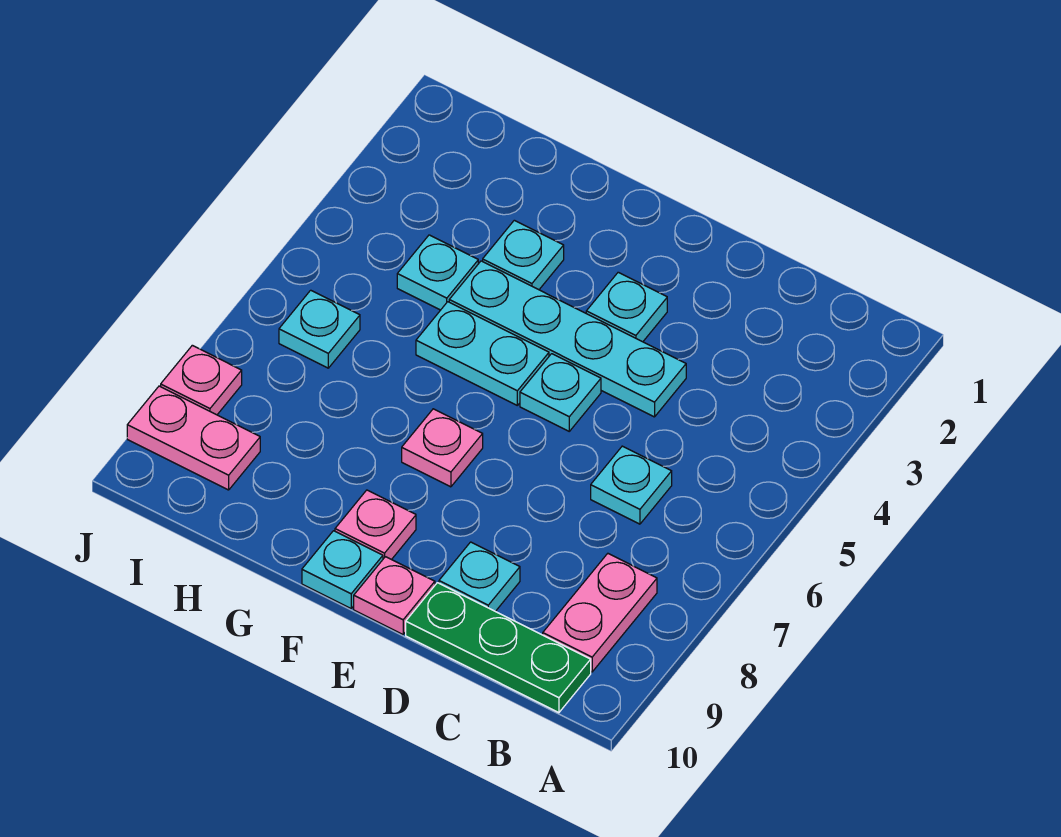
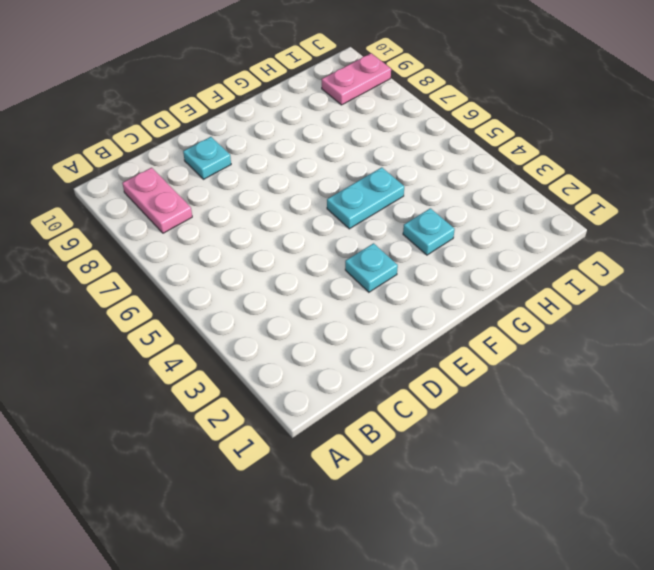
none -> green plate B10:D10 level 1
none -> cyan plate C6 level 1
none -> cyan plate D4:G4 level 1

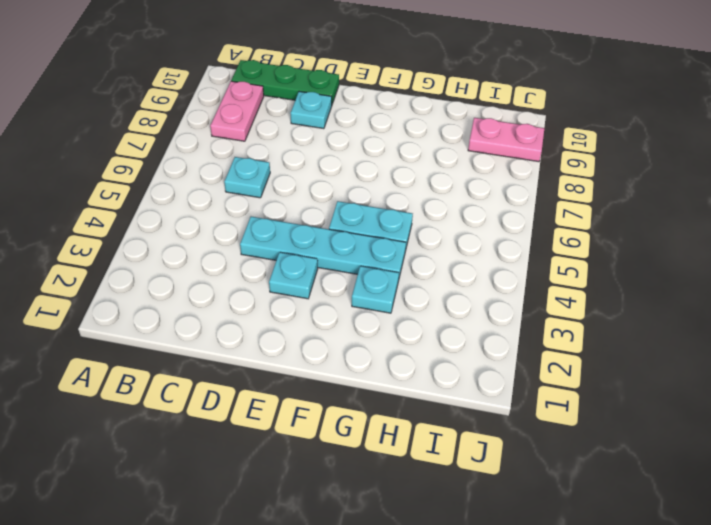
none -> cyan plate E5 level 1
none -> pink plate E10 level 1
none -> pink plate F7 level 1

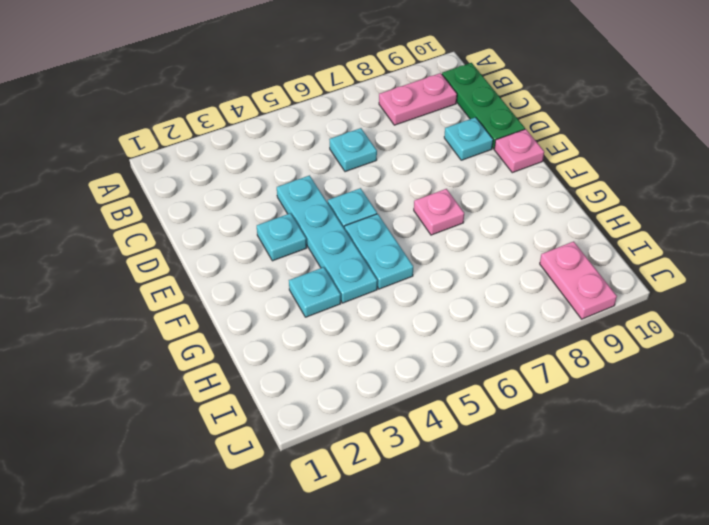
none -> pink plate F9 level 1
none -> cyan plate F10 level 1
none -> cyan plate H4 level 1

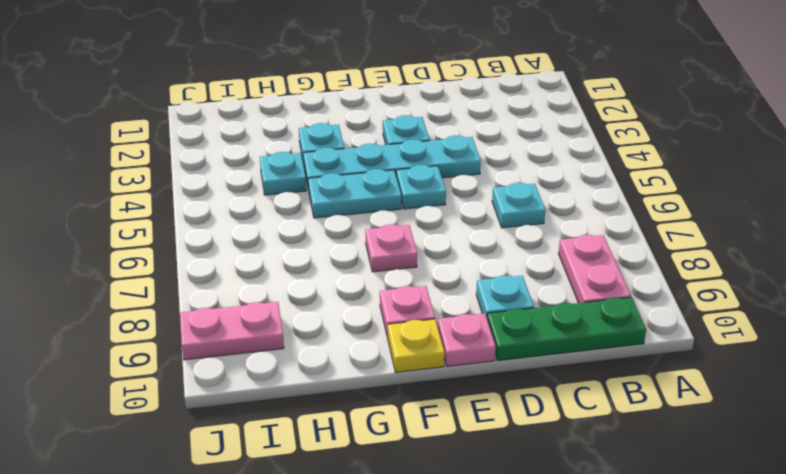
yellow plate F10 level 1 -> cyan plate F10 level 1
none -> cyan plate I6 level 1
none -> pink plate J8 level 1

